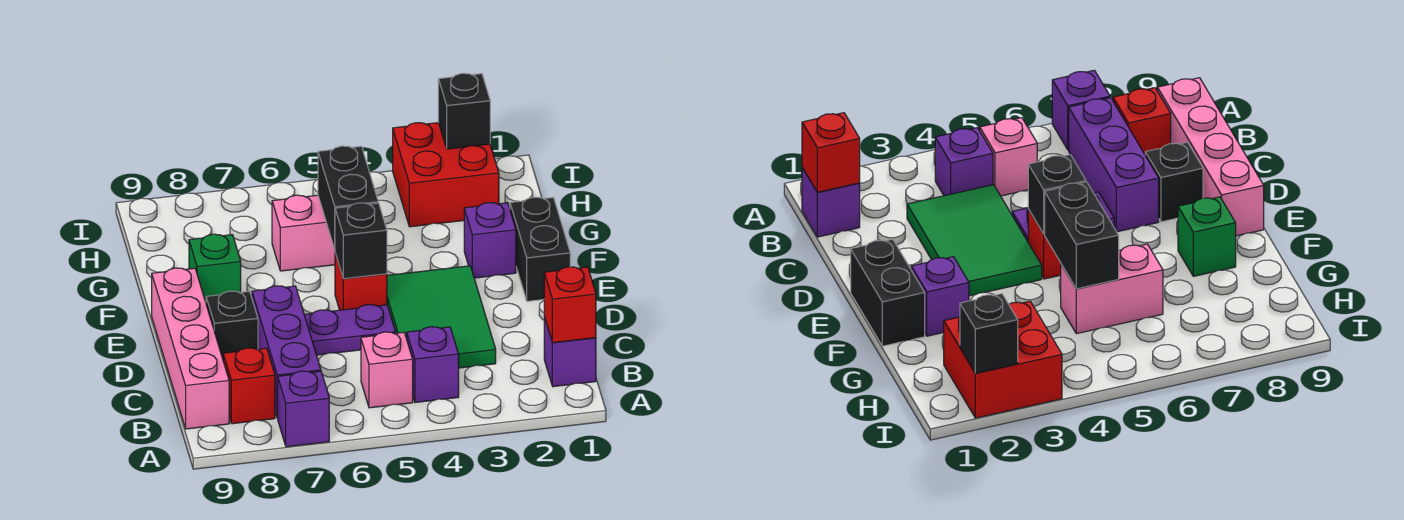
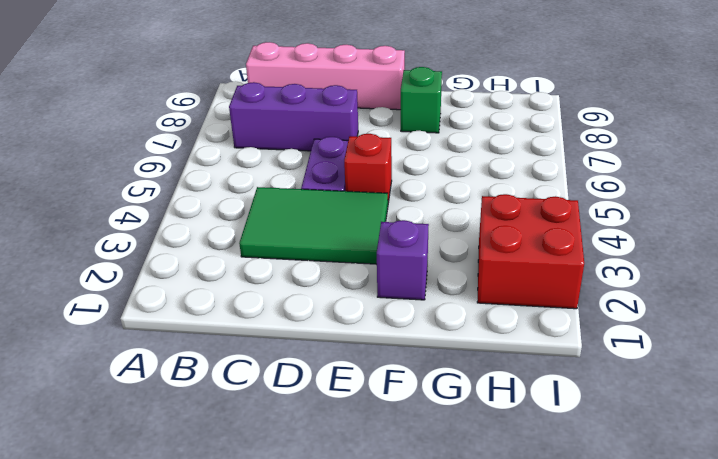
none -> purple brick A7 level 1
none -> purple brick B1 level 1
none -> purple brick B4 level 1

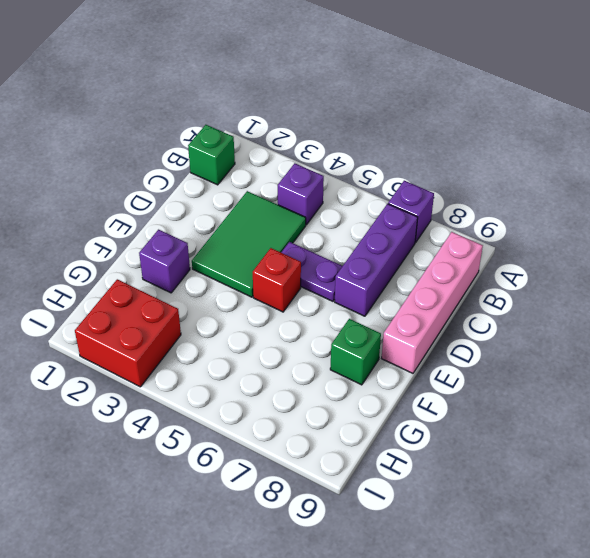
green brick B1 level 1 -> purple brick B1 level 1
none -> pink brick B5 level 1
none -> red brick B8 level 1
none -> black brick D8 level 1

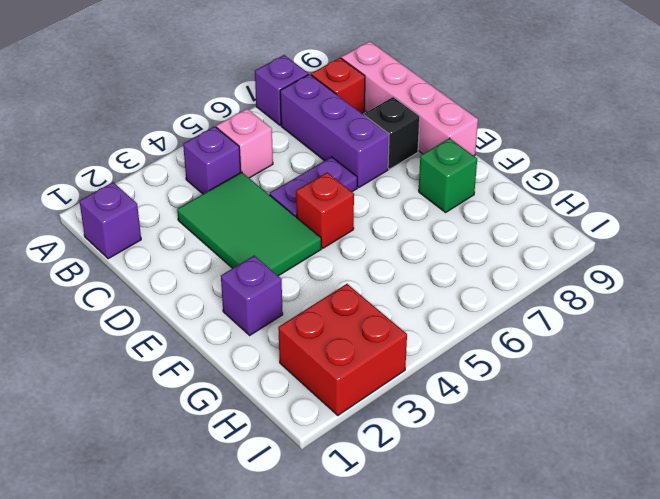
none -> black brick E1:F1 level 1
none -> pink brick G5:G6 level 1
none -> red brick B1 level 2

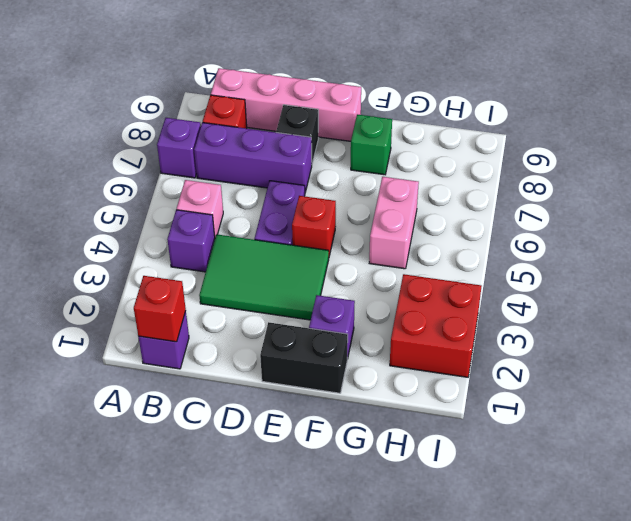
none -> black brick E5 level 2
none -> black brick F5:G5 level 2
none -> black brick I2 level 2

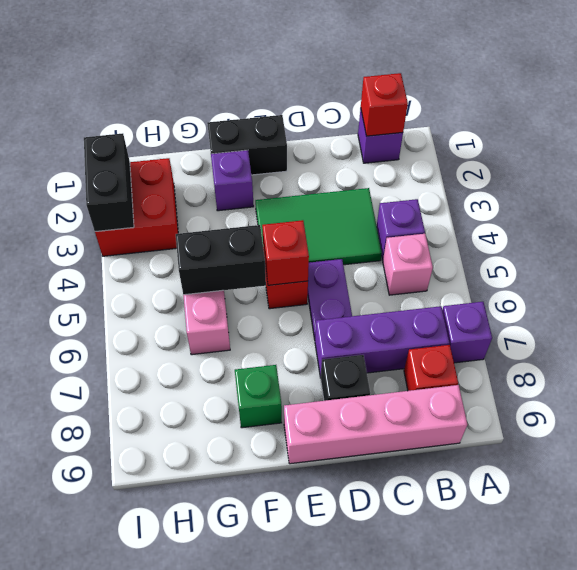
red brick E5 level 2 -> black brick E5 level 2
black brick I2:I3 level 2 -> black brick I2 level 2

